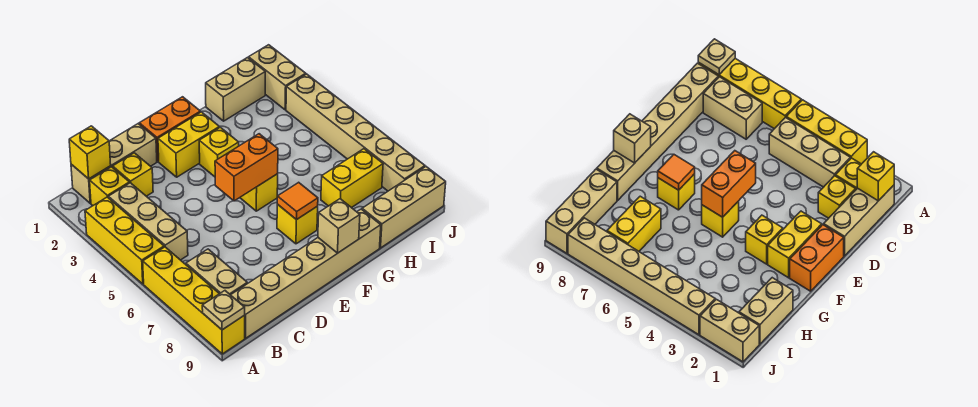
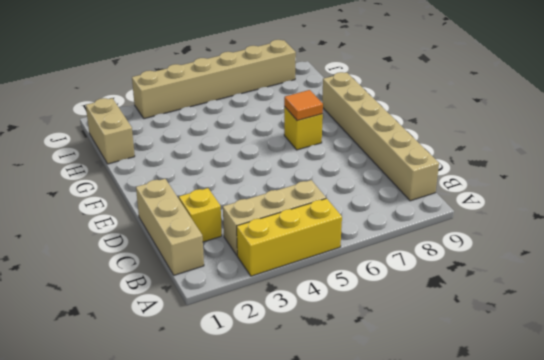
none -> yellow brick A6:A9 level 1
none -> yellow brick B2 level 1
none -> tan brick B7:B8 level 1

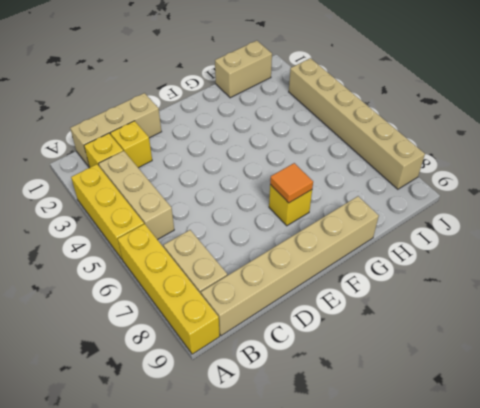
none -> orange brick E1:F1 level 1
none -> yellow brick E2:F2 level 1
none -> yellow brick F3 level 1

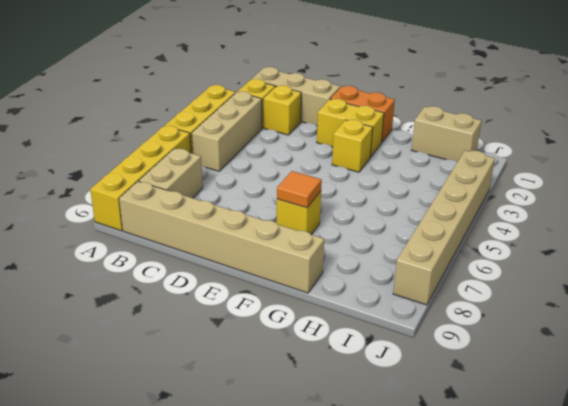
none -> yellow brick F5 level 1
none -> yellow brick H7:I7 level 1
none -> tan brick H9:J9 level 1

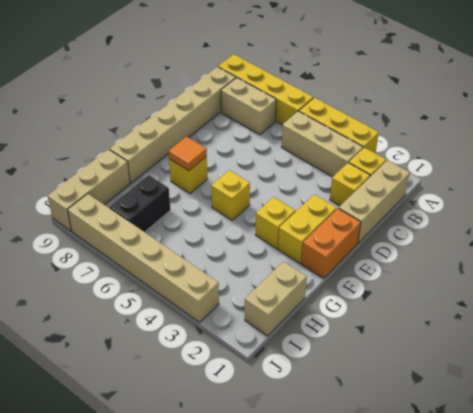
black brick H7:I7 level 1 -> yellow brick H7:I7 level 1
none -> tan brick J1:J2 level 1
none -> tan plate A9 level 2
none -> yellow brick B1 level 2

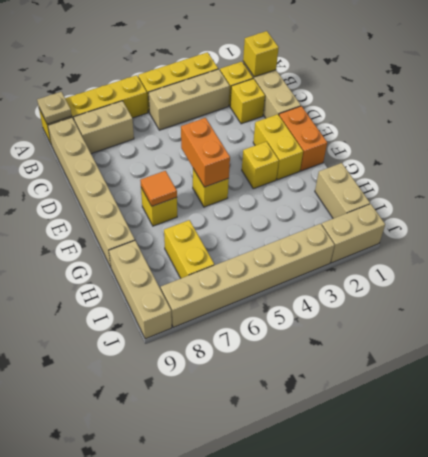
none -> tan brick F9 level 2

